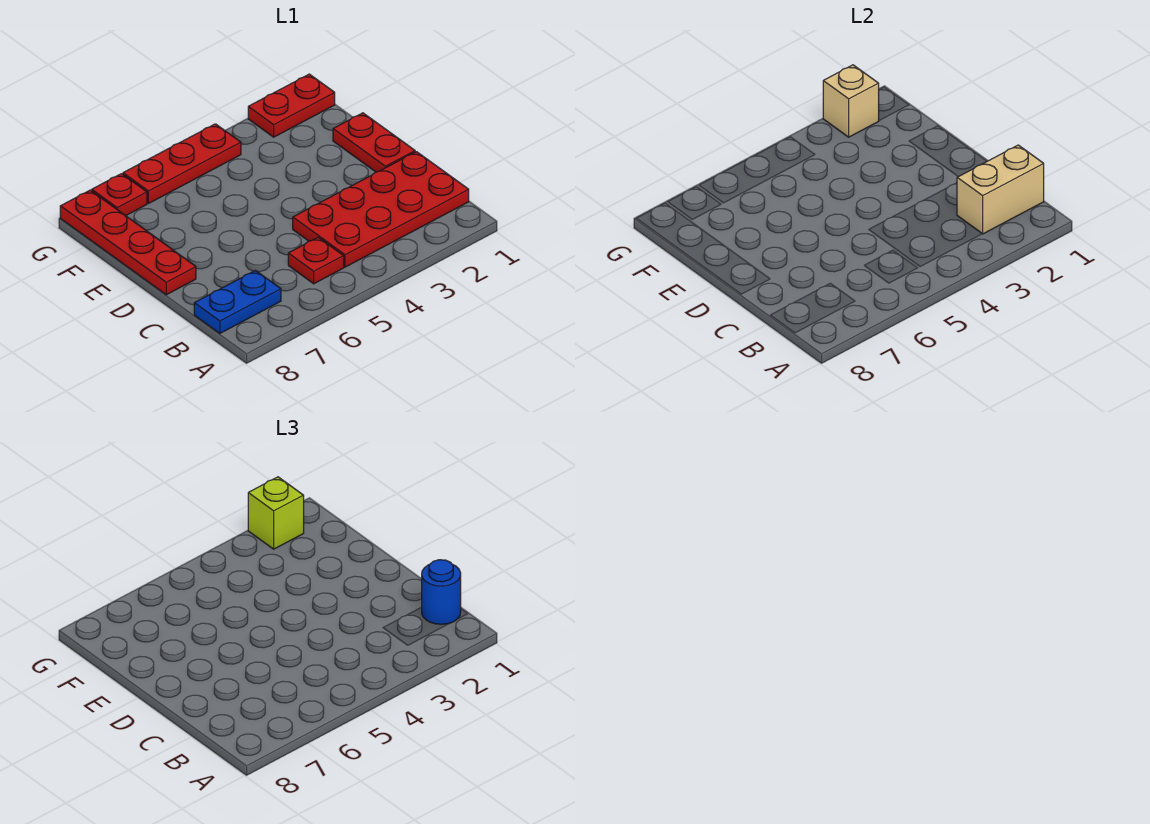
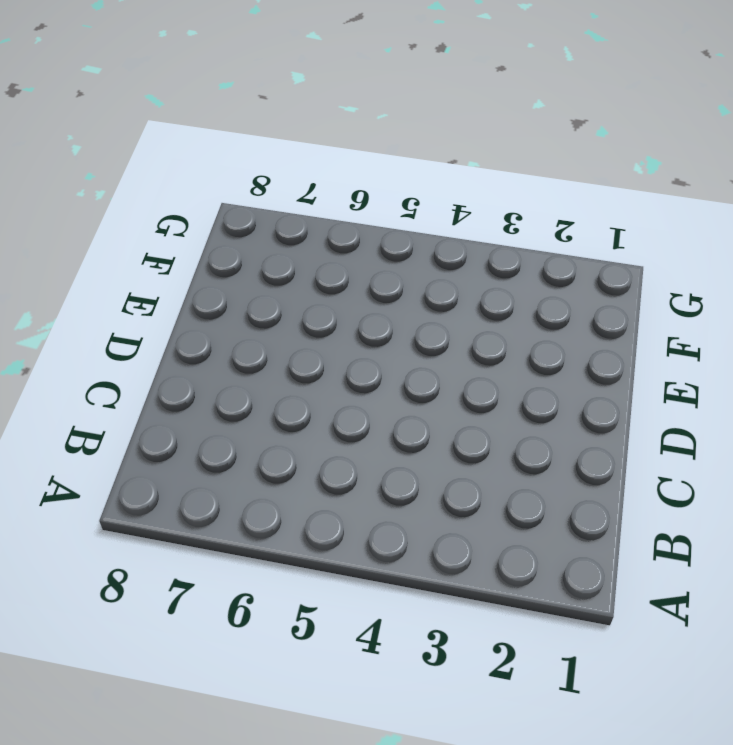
none -> red plate B1:C4 level 1
none -> red plate B5 level 1
none -> blue plate B7:B8 level 1

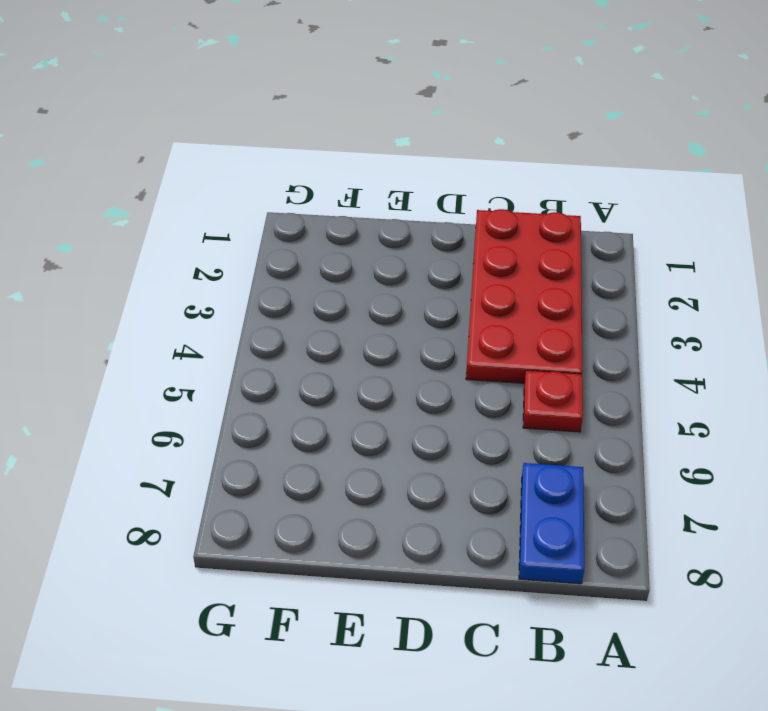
none -> red plate D1:E1 level 1
none -> red plate D8:G8 level 1
none -> red plate G1:G2 level 1

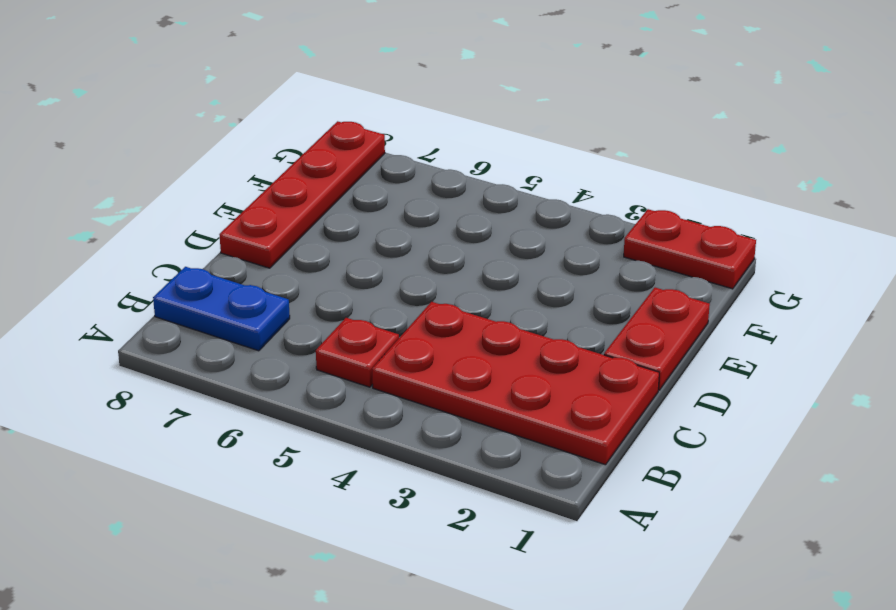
none -> red plate G4:G6 level 1
none -> red plate G7 level 1
none -> tan brick B1:B2 level 2

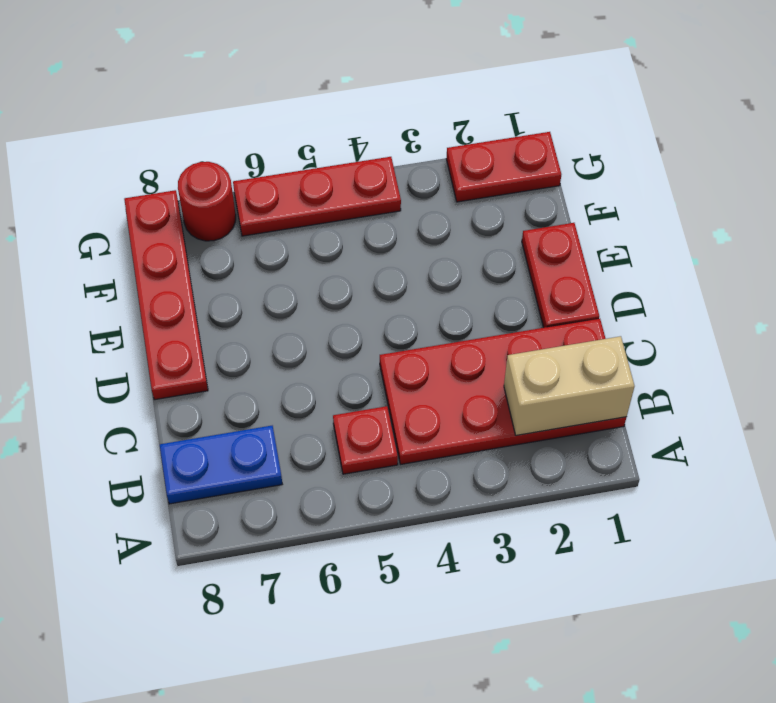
red round brick G7 level 1 -> red plate G7 level 1
none -> tan brick G2 level 2
none -> blue round brick B1 level 3
none -> lime brick G2 level 3

